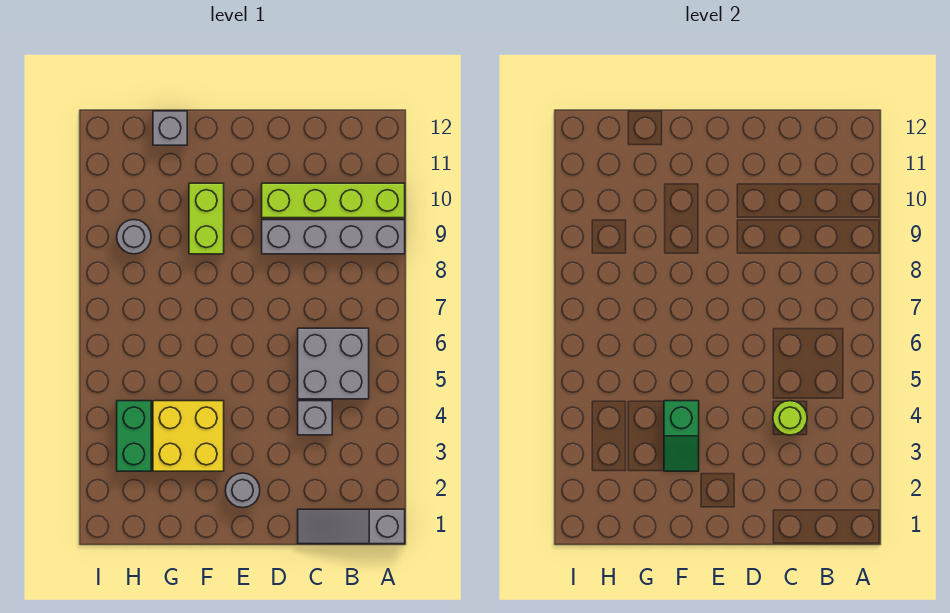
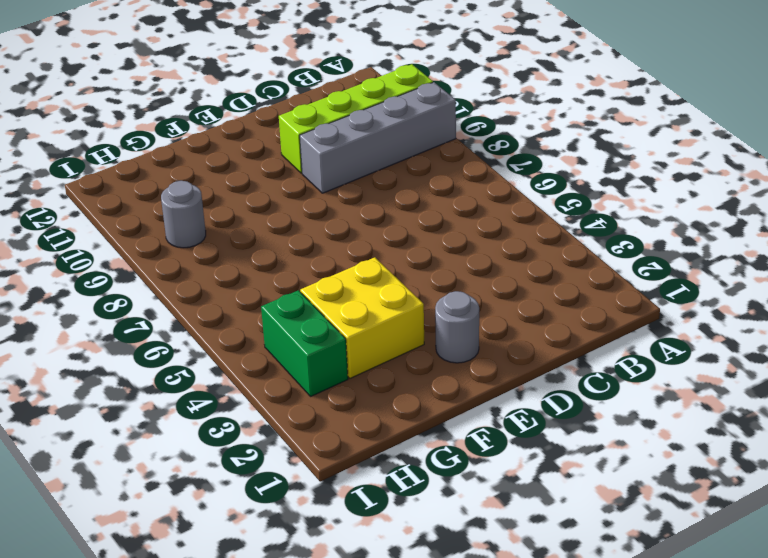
none -> grey slope A1:C1 level 1 top A
none -> grey brick B5:C6 level 1
none -> grey brick C4 level 1

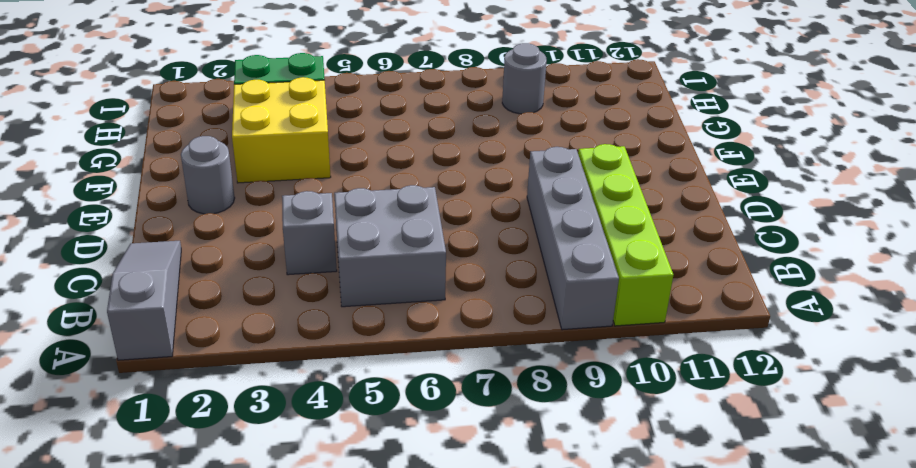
none -> lime brick F9:F10 level 1
none -> grey brick G12 level 1
none -> lime round brick C4 level 2

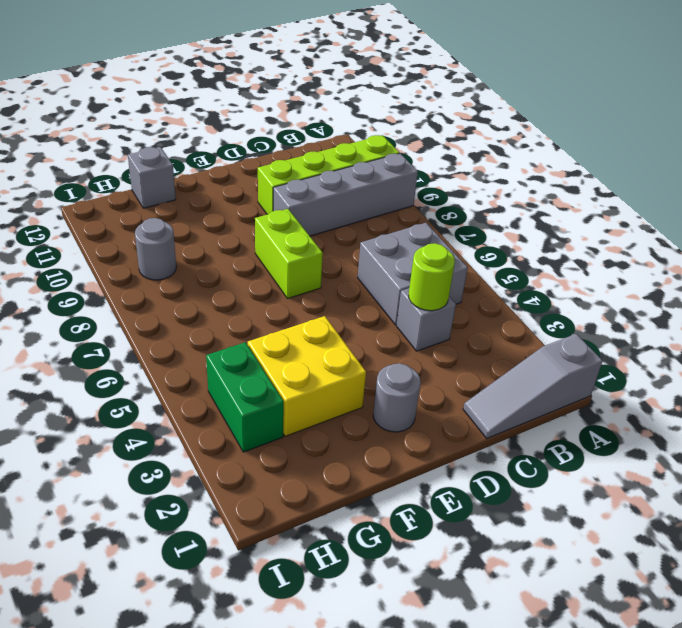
lime brick E7:E8 level 1 -> lime brick F9:F10 level 1
none -> green slope F3:F4 level 2 top 4

